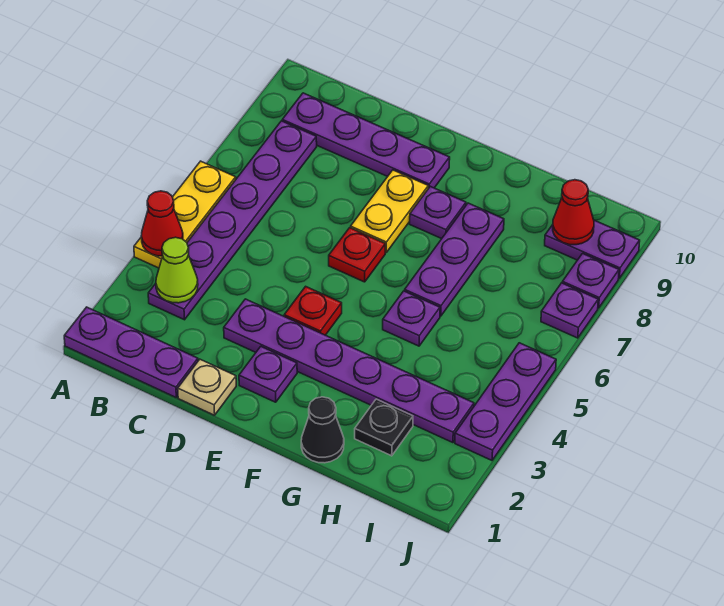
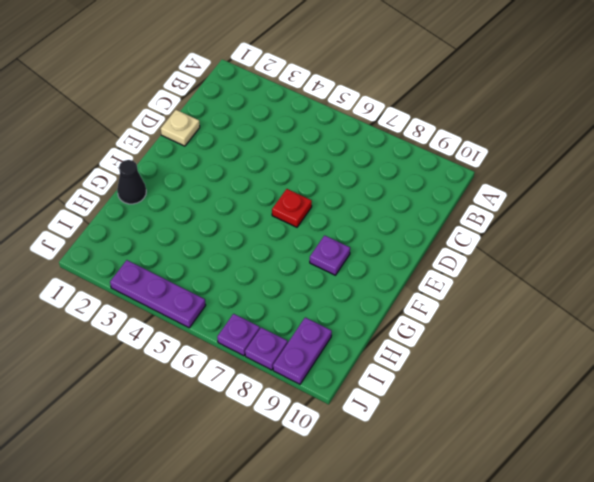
none -> purple plate A1:C1 level 1
none -> yellow plate A4:A6 level 1
none -> purple plate B3:B8 level 1

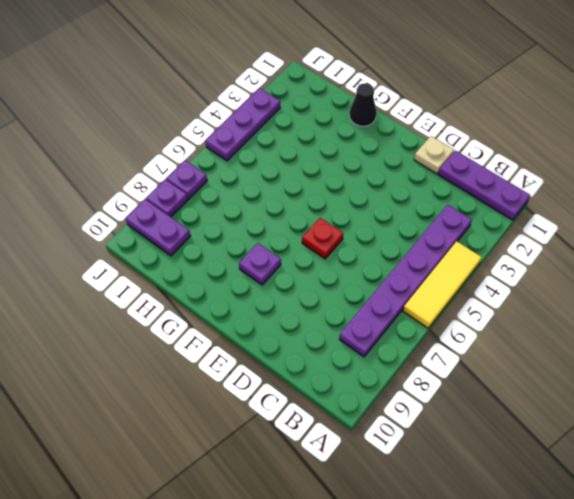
yellow tile A4:A6 level 1 -> yellow plate A4:A6 level 1
none -> purple plate B9:E9 level 1
none -> purple plate D3:I3 level 1
none -> purple plate E2 level 1

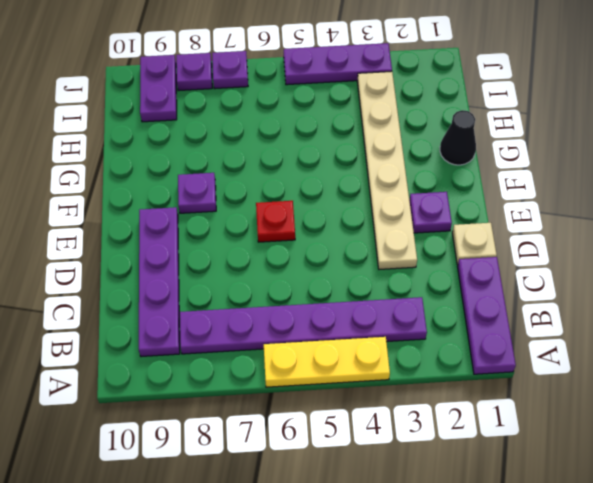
tan plate D3:I3 level 1 -> purple plate D3:I3 level 1
none -> red plate E4 level 1
none -> yellow plate E7:E8 level 1
none -> purple plate G5 level 1

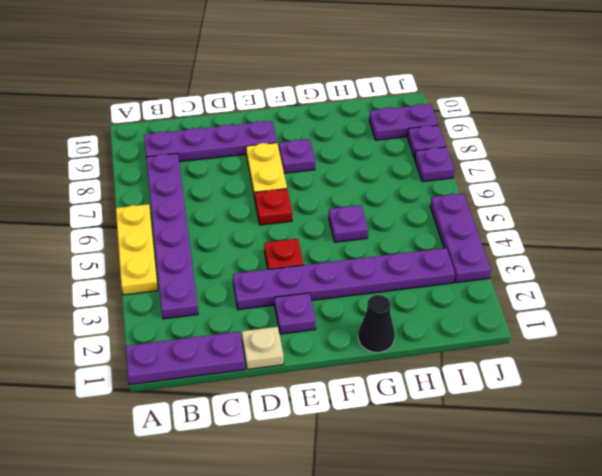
none -> purple plate G6:G8 level 1
none -> black plate H2 level 1
none -> red cone A4 level 2

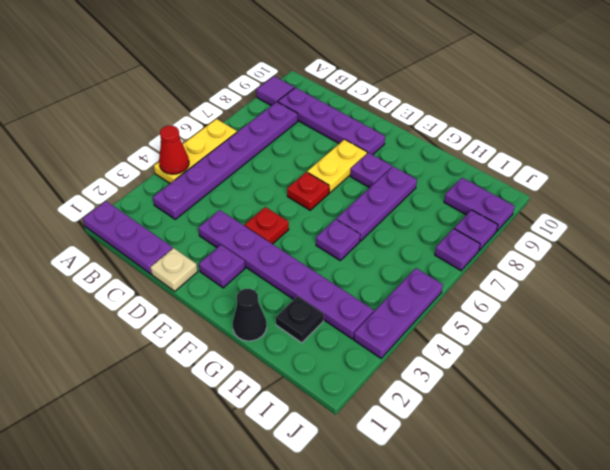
purple tile A9 level 1 -> none
none -> lime cone B3 level 2
none -> red cone I9 level 2

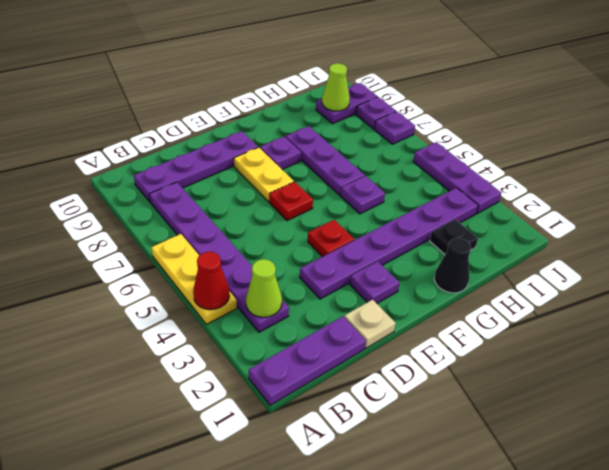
lime cone I9 level 2 -> red cone I9 level 2

